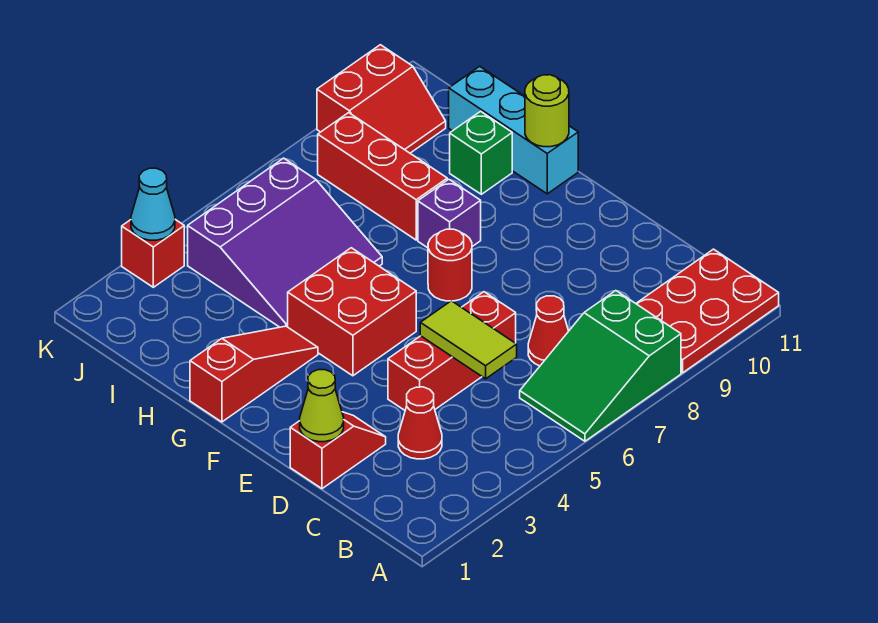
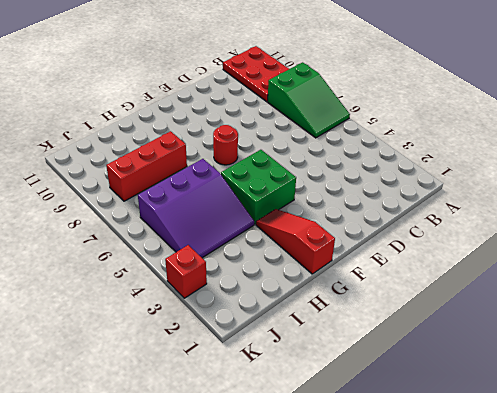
green brick F4:G5 level 1 -> red brick F4:G5 level 1
purple slope H4:J6 level 1 top 6 -> purple slope H4:J6 level 1 top J
none -> red cone C3 level 1
none -> red cone C7 level 1
none -> red slope D1:D2 level 1 top 1

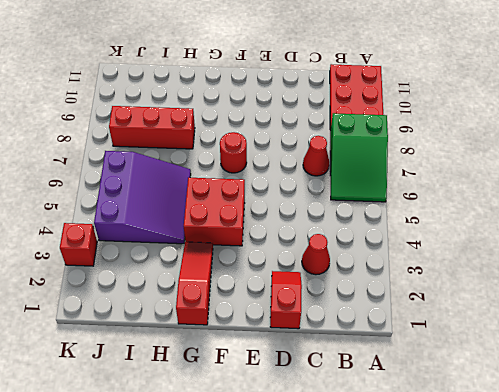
none -> red brick D4:D6 level 1
none -> purple brick G8 level 1
none -> cyan brick G11:I11 level 1

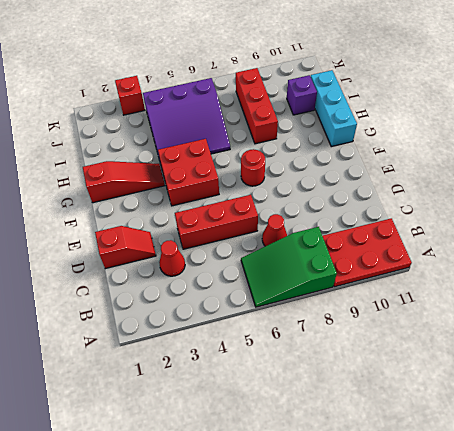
purple brick I10 level 1 -> purple brick G8 level 1
none -> green brick H10 level 1
none -> red slope J9:K10 level 1 top K
none -> lime tile C5:D5 level 2

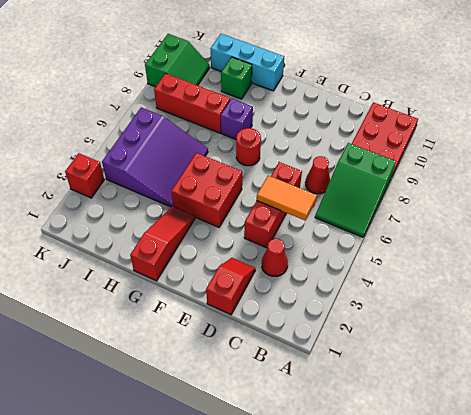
orange tile C5:D5 level 2 -> lime tile C5:D5 level 2
green slope J9:K10 level 1 top K -> red slope J9:K10 level 1 top K
none -> lime cone D1 level 2
none -> lime round brick G11 level 2
none -> cyan cone K3 level 2

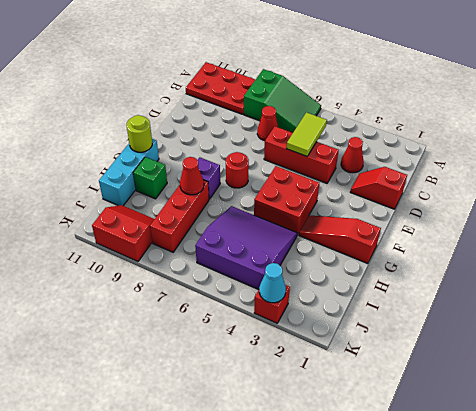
red cone H8 level 2 -> none
none -> lime cone D1 level 2

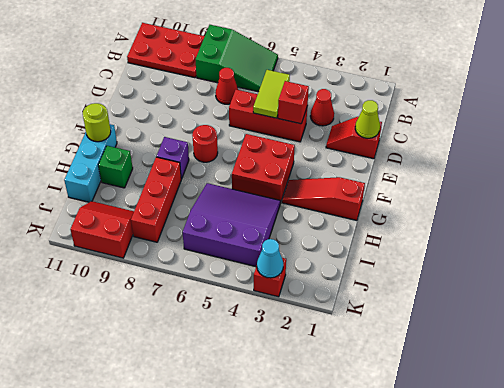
red brick D4 level 2 -> none

